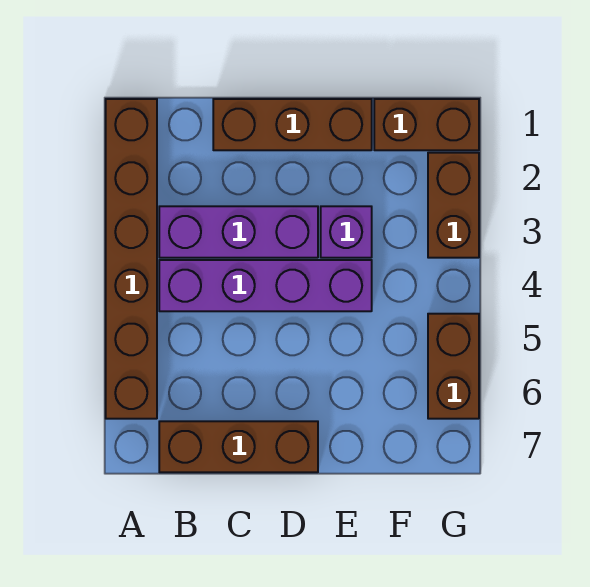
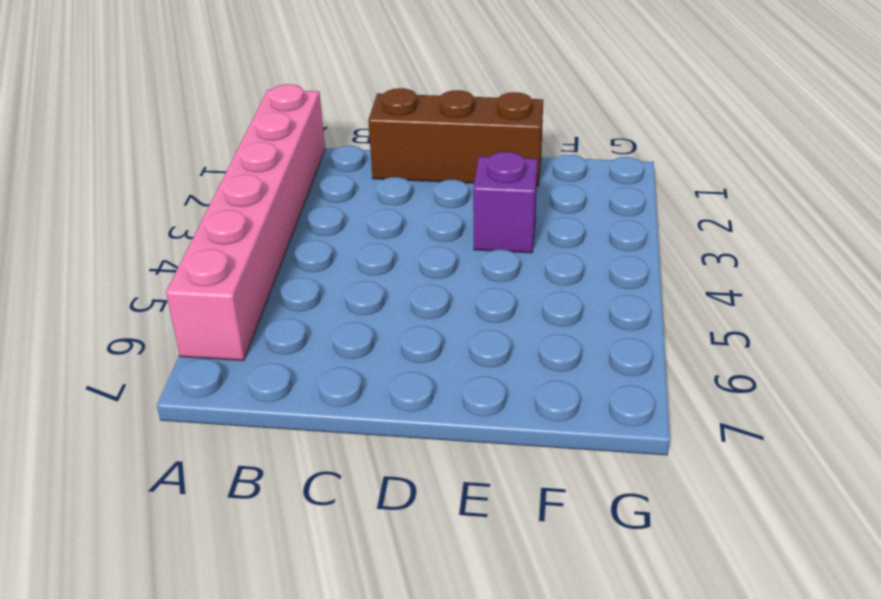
pink brick A1:A6 level 1 -> brown brick A1:A6 level 1
none -> purple brick B3:D3 level 1
none -> purple brick B4:E4 level 1

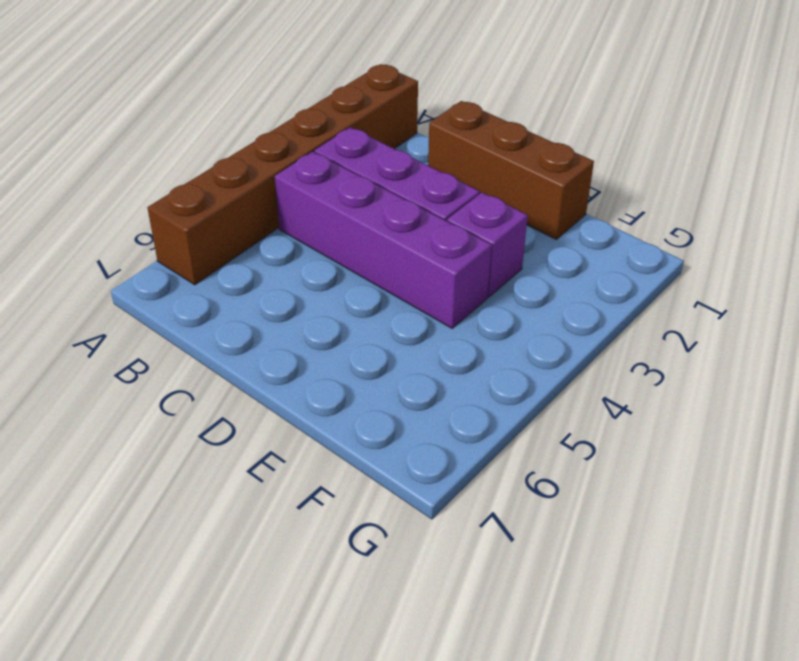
none -> brown brick B7:D7 level 1
none -> brown brick F1:G1 level 1

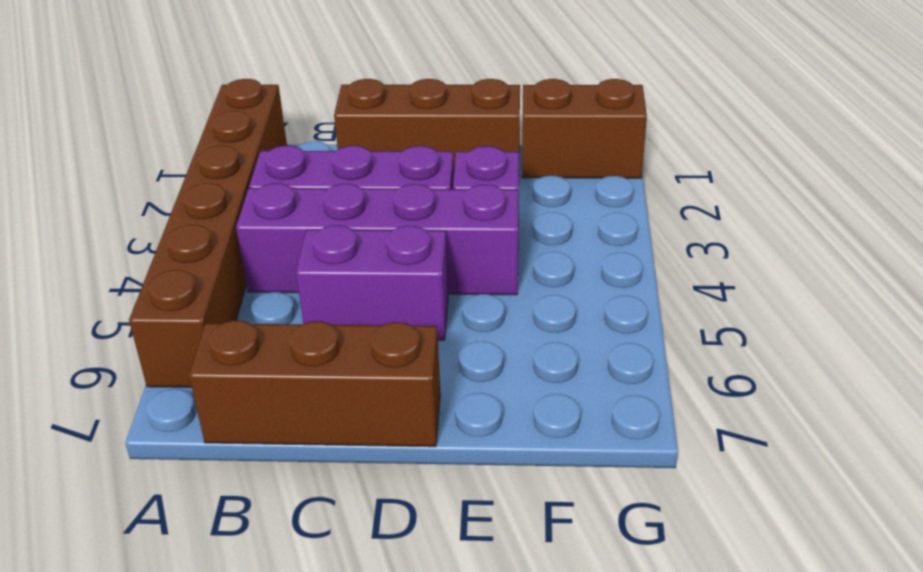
purple brick C5:D5 level 1 -> none
none -> brown brick G2:G3 level 1
none -> brown brick G5:G6 level 1

